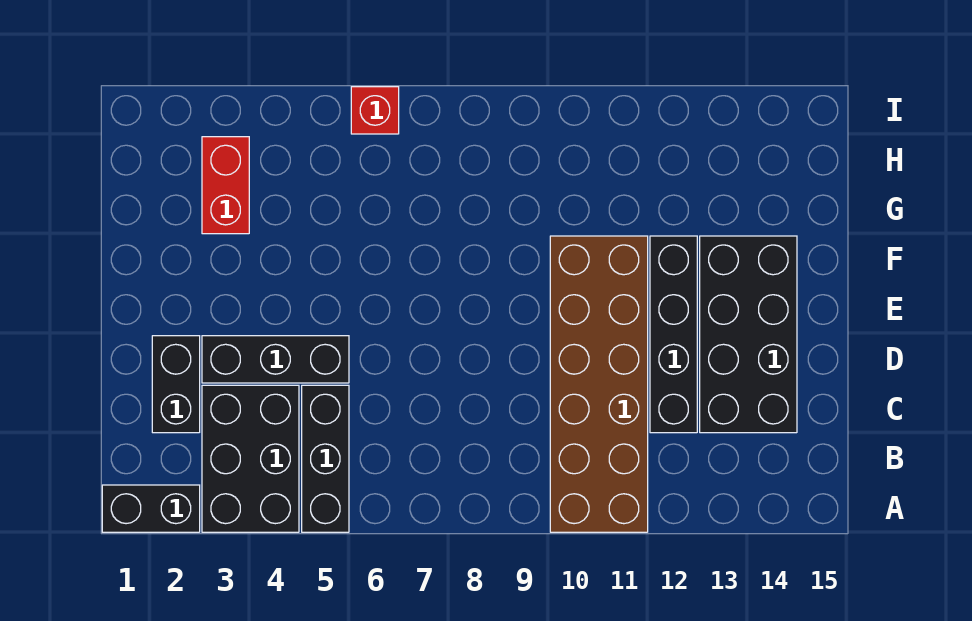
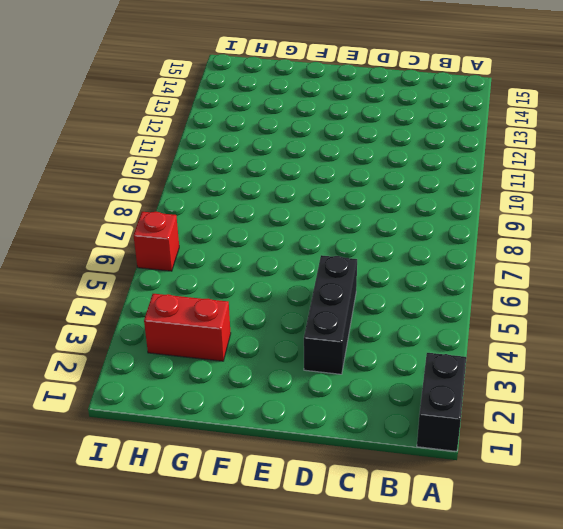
none -> black brick A3:C4 level 1
none -> black brick A5:C5 level 1

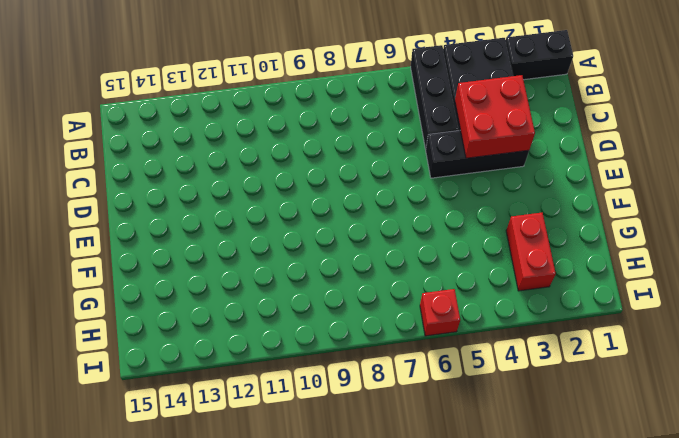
red brick C3:D4 level 2 -> none
none -> brown brick A10:F11 level 1
none -> black brick C2:D2 level 1

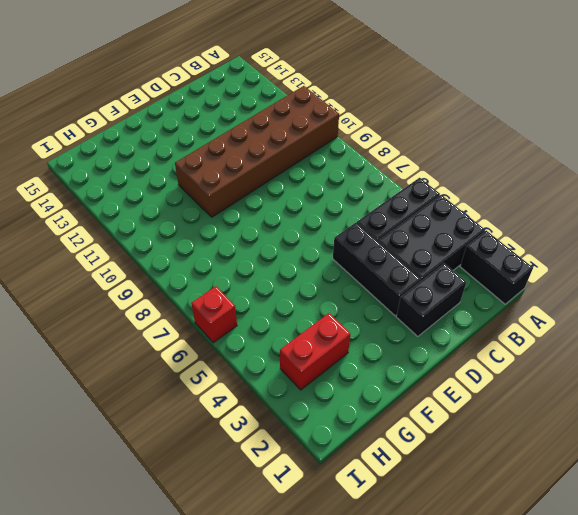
none -> black brick C12:F12 level 1
none -> black brick C13:F14 level 1

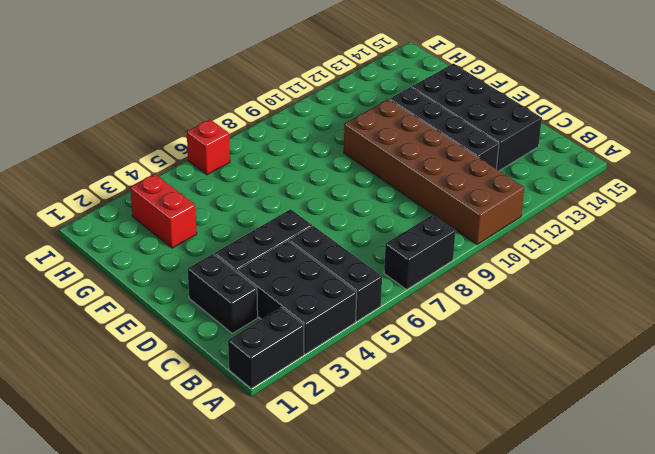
black brick A7:A8 level 1 -> none

